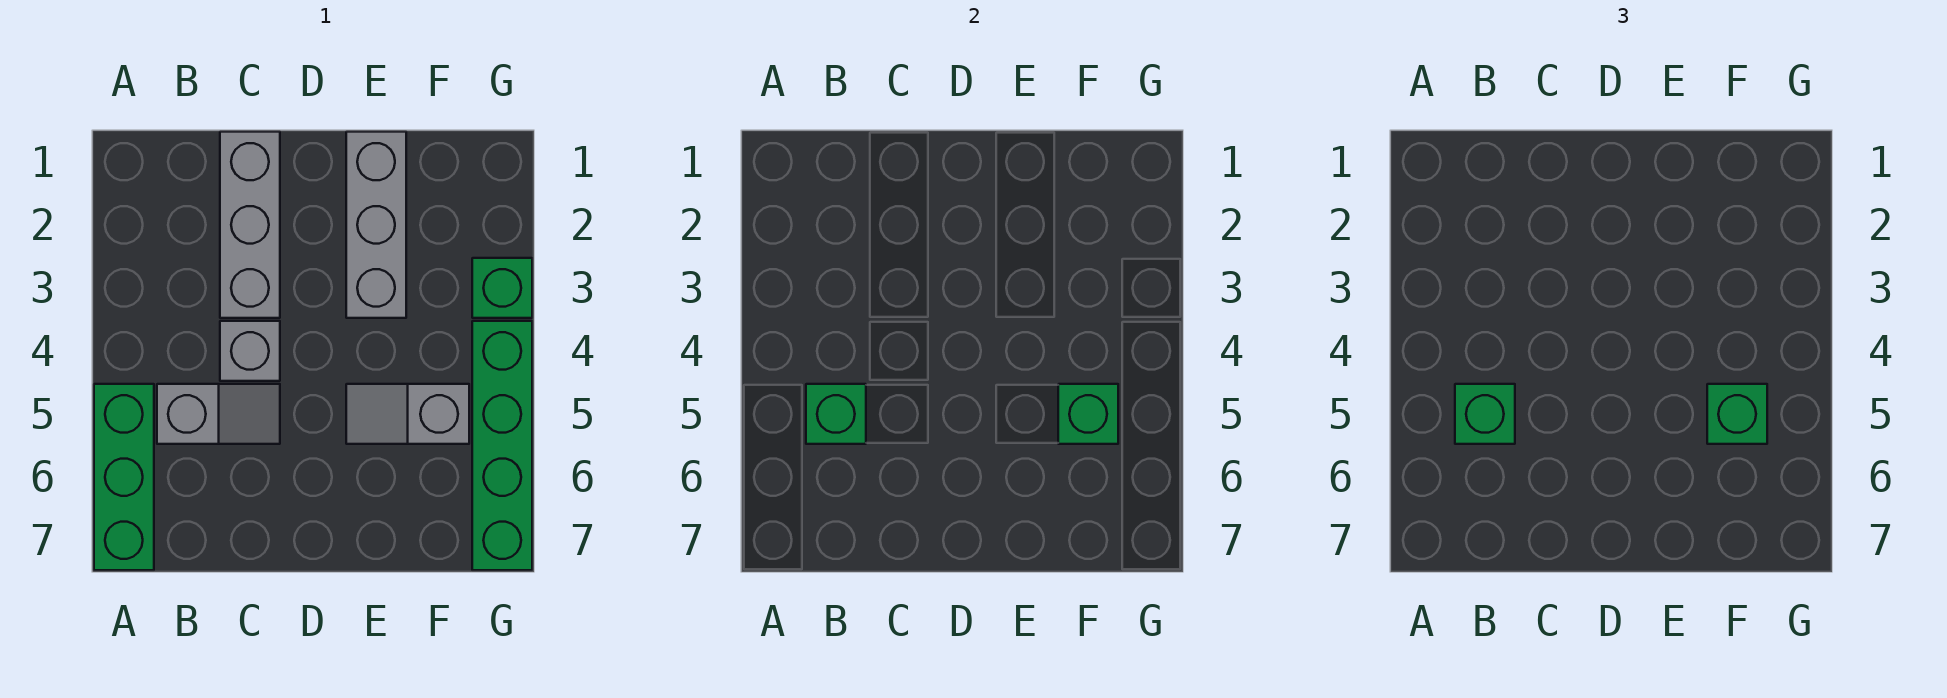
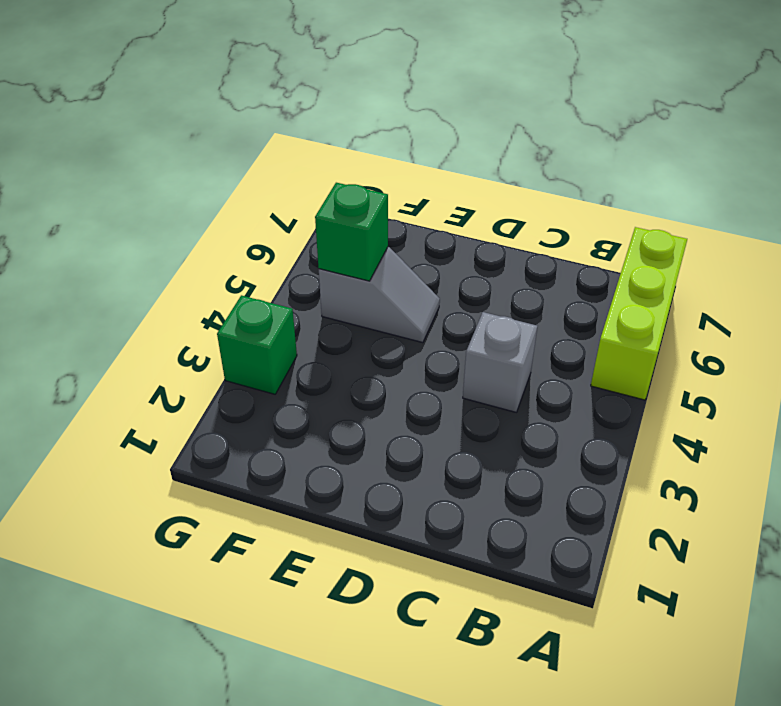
lime brick A5:A7 level 1 -> green brick A5:A7 level 1
none -> grey slope B5:C5 level 1 top B
none -> grey brick C1:C3 level 1
none -> grey brick E1:E3 level 1

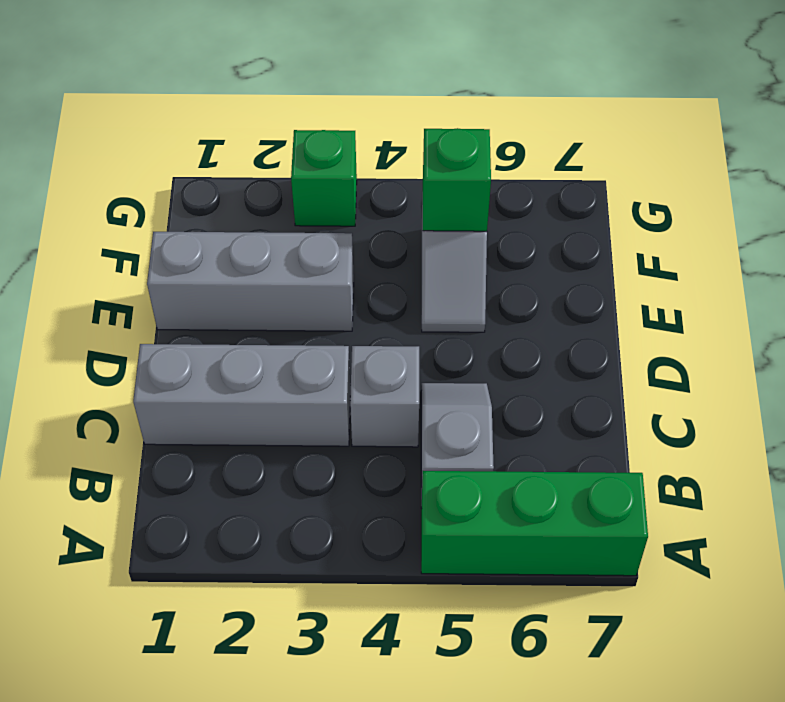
none -> green brick G4:G7 level 1
none -> green brick B5 level 2
none -> green brick B5 level 3

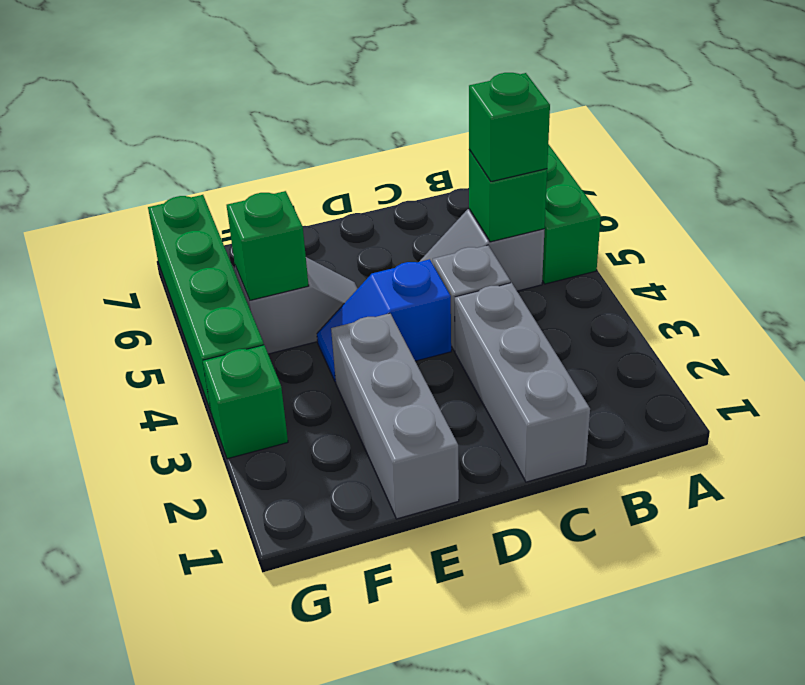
blue slope D4:E4 level 1 top D -> none
none -> green brick F5 level 3

